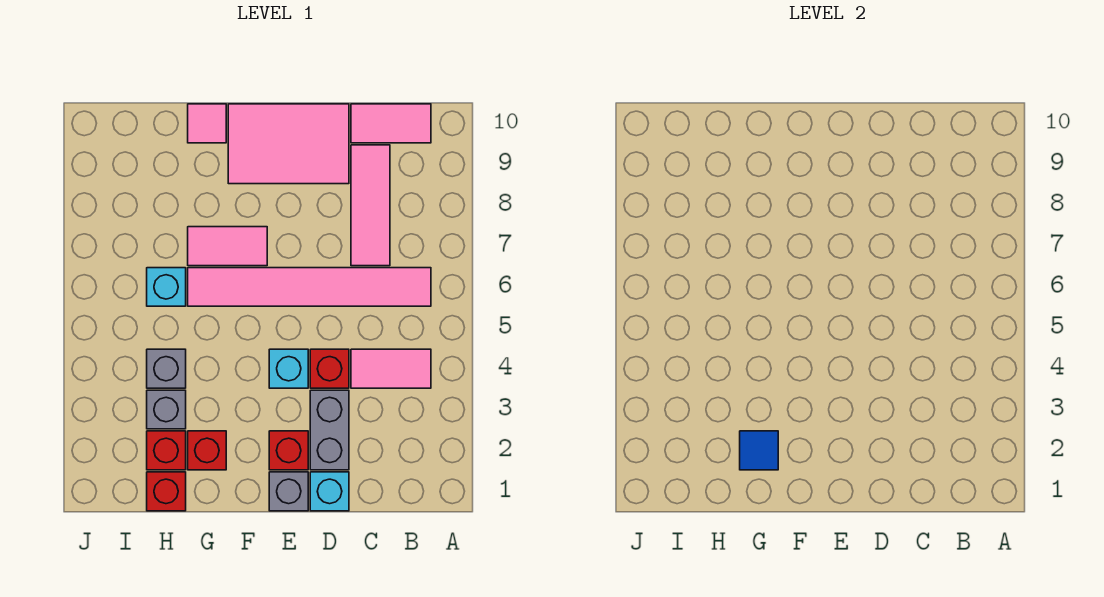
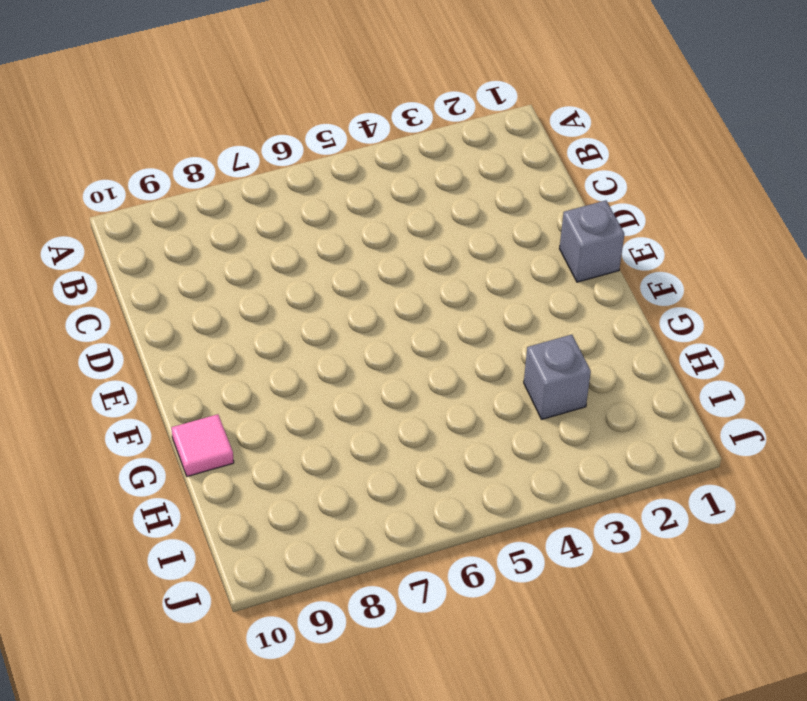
none -> pink tile B4:C4 level 1
none -> pink tile B6:G6 level 1
none -> pink tile B10:C10 level 1

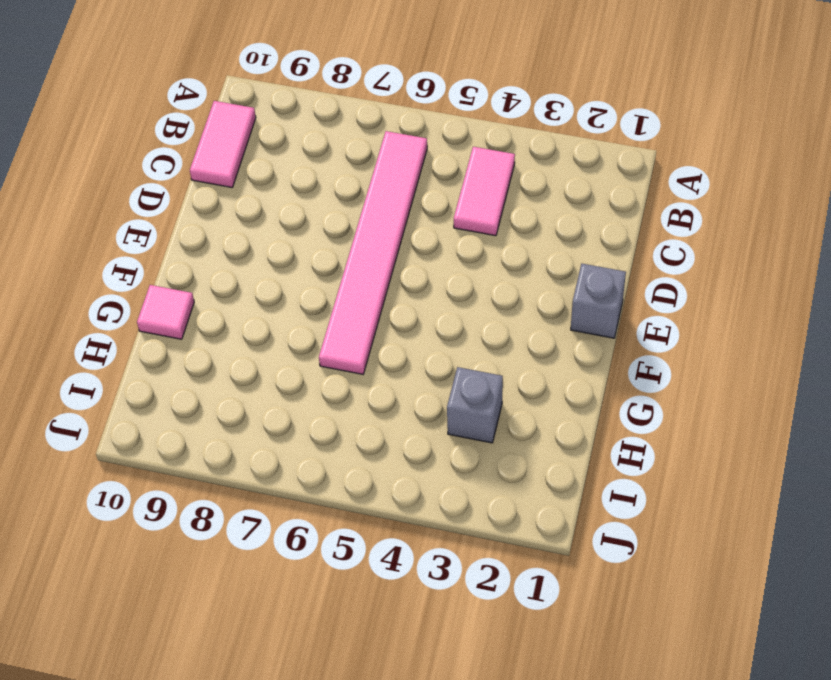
none -> pink tile C7:C9 level 1
none -> cyan brick D1 level 1
none -> grey brick D2:D3 level 1

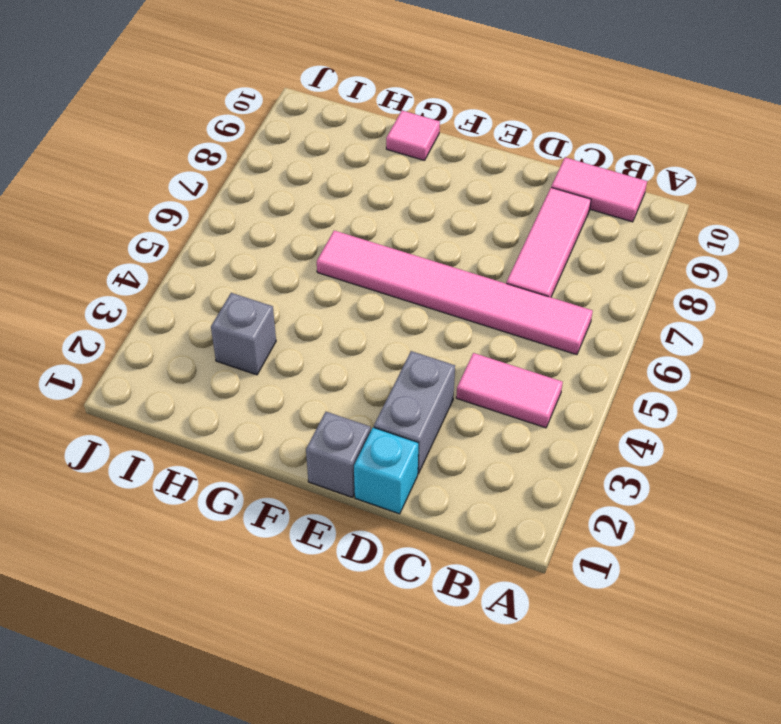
none -> red brick D4 level 1
none -> pink tile D9:F10 level 1
none -> red brick E2 level 1

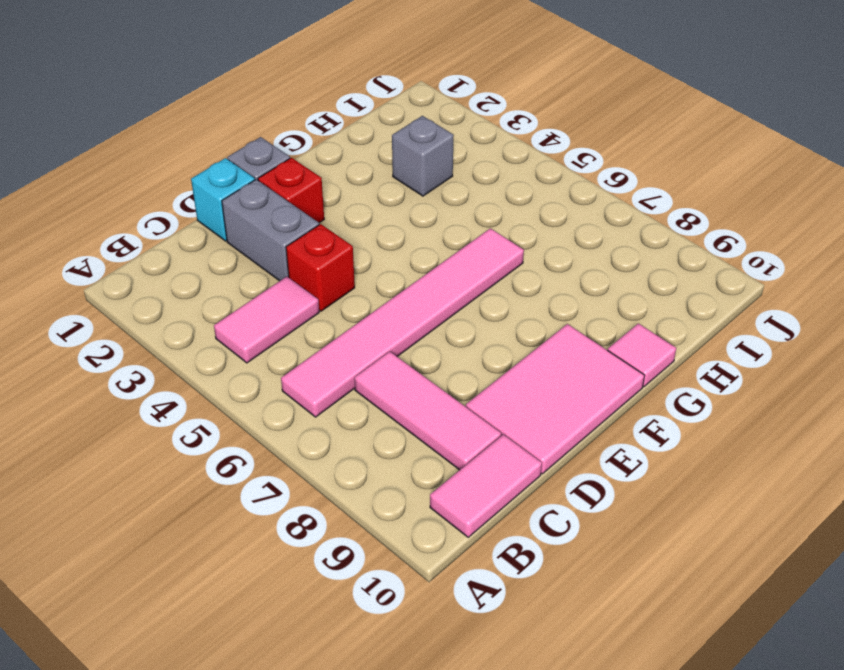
none -> cyan brick E4 level 1
none -> pink tile F7:G7 level 1
none -> red brick G2 level 1

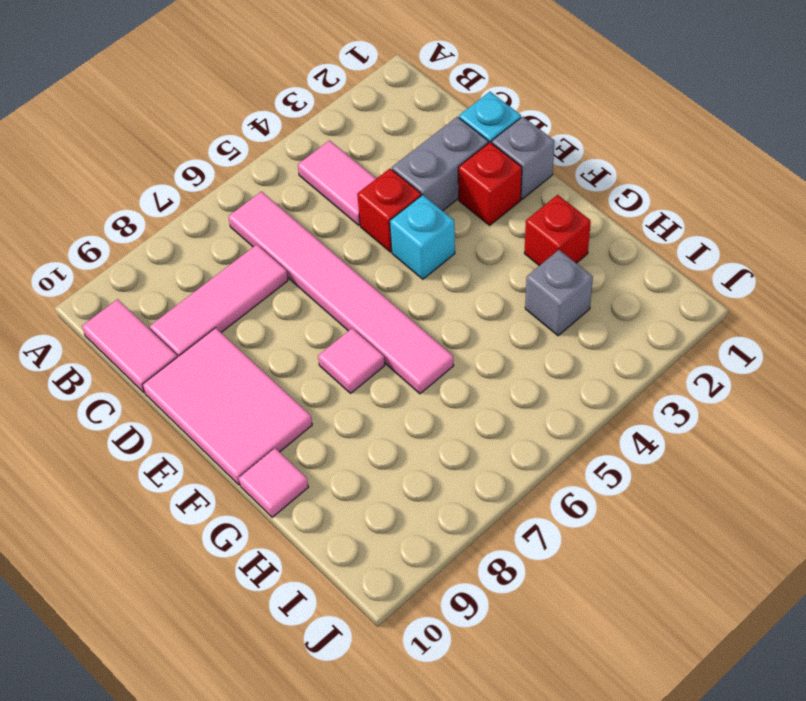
pink tile F7 level 1 -> pink tile F7:G7 level 1
none -> red brick H1 level 1
none -> red brick H2 level 1
none -> grey brick H4 level 1

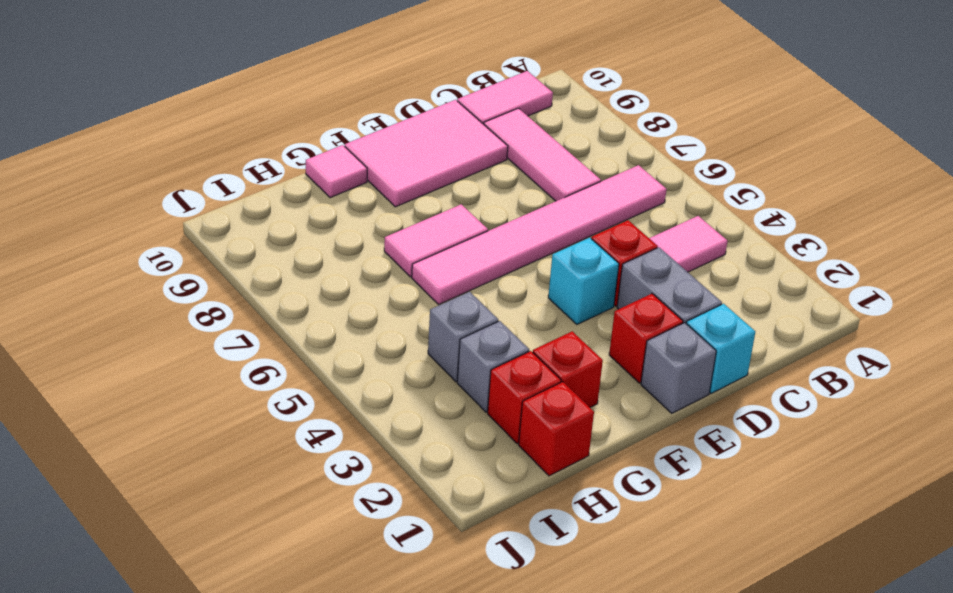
none -> cyan brick H6 level 1
none -> blue tile G2 level 2

